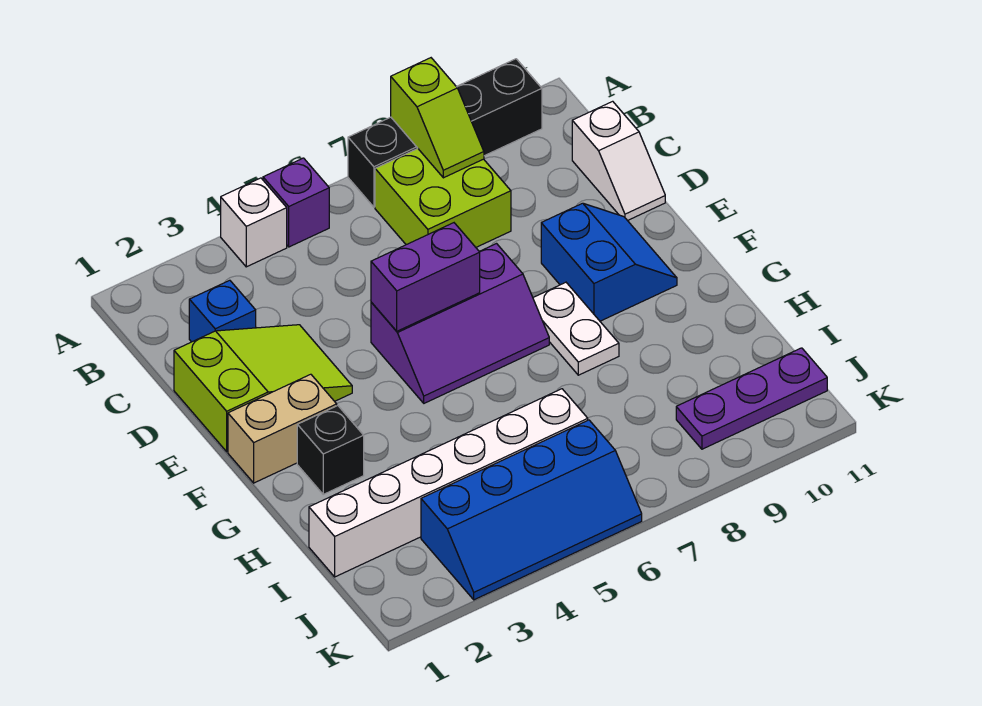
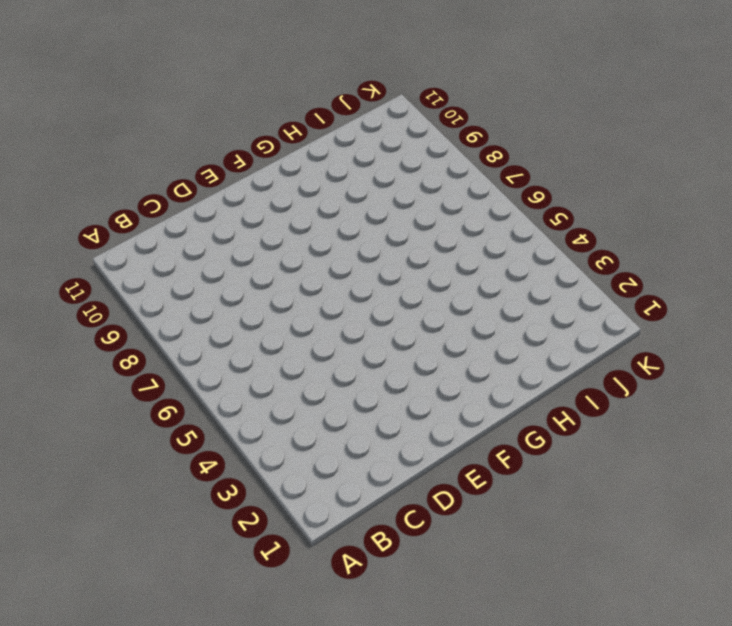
none -> white brick A4 level 1
none -> purple brick A5 level 1
none -> black brick A7:A10 level 1

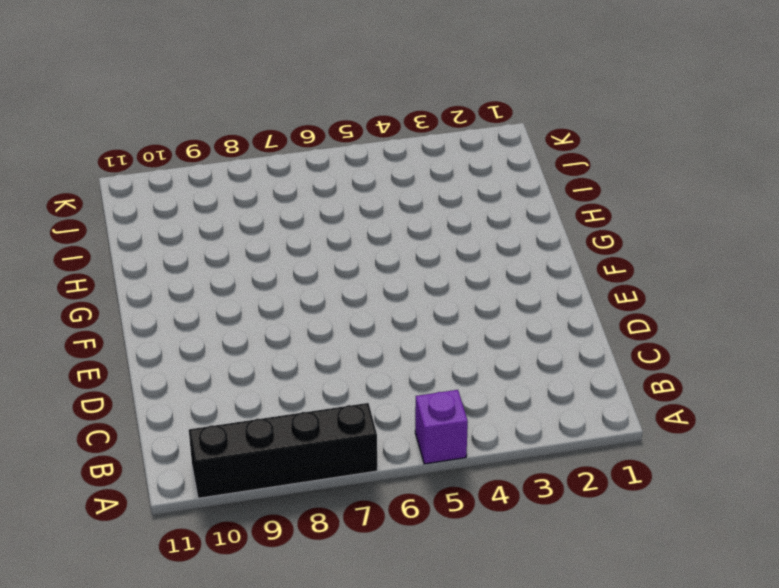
none -> white brick A4 level 1
none -> lime brick B7:C8 level 1
none -> blue brick C2 level 1

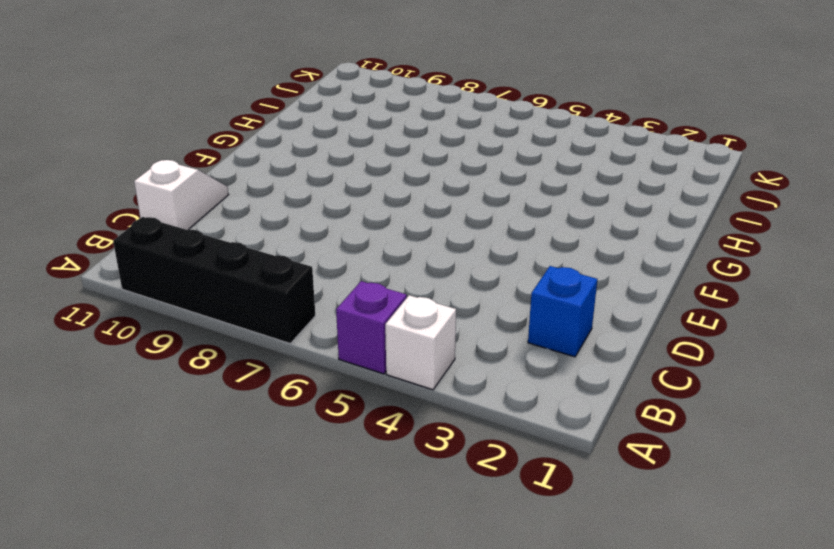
none -> lime brick B7:C8 level 1
none -> lime slope D1:E3 level 1 top 1
none -> purple slope E5:F7 level 1 top E

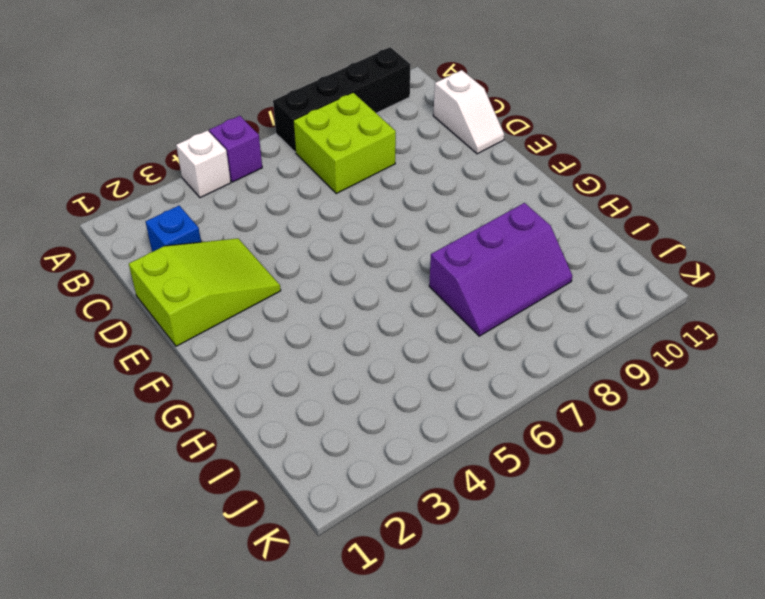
purple slope H7:I9 level 1 top H -> purple slope E5:F7 level 1 top E
none -> blue slope E9:F10 level 1 top 9
none -> tan brick F1:F2 level 1
none -> white plate F8:G8 level 1

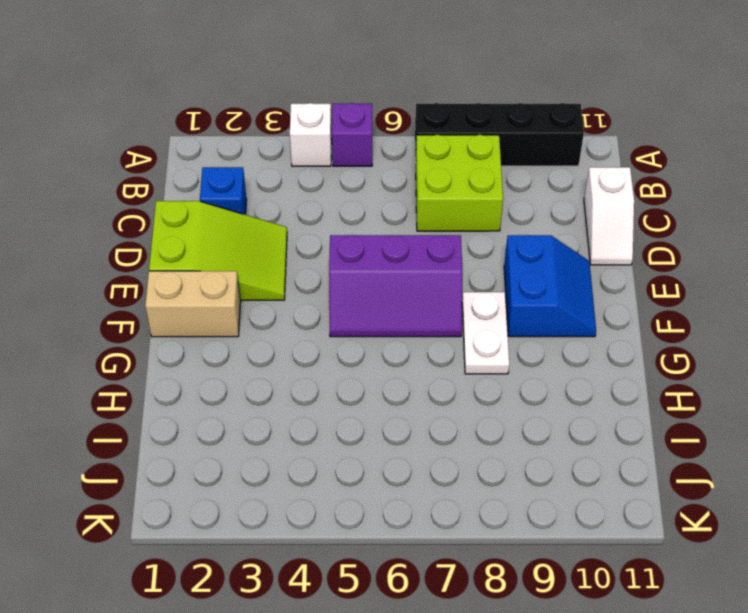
none -> black brick G2 level 1
none -> white brick I1:I6 level 1
none -> blue slope J3:K6 level 1 top J

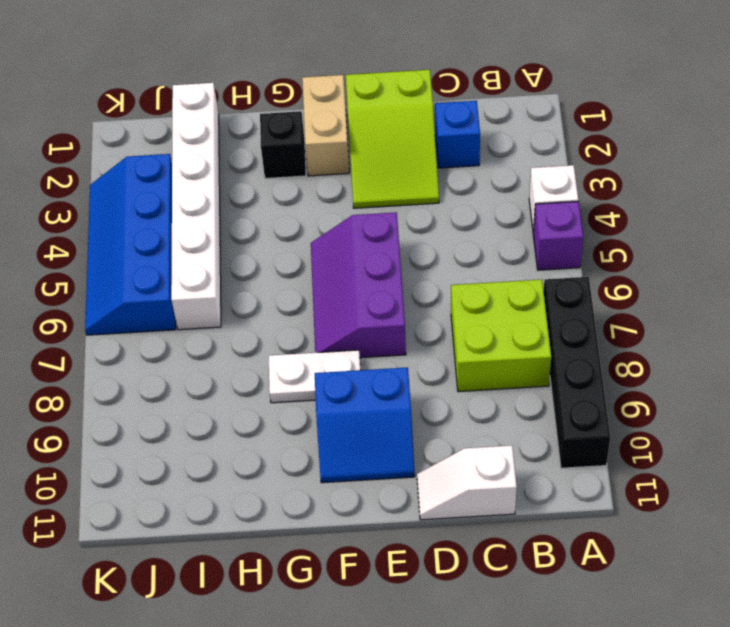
none -> purple plate J9:J11 level 1
none -> lime slope A8:B8 level 2 top A
none -> purple brick E5:E6 level 2

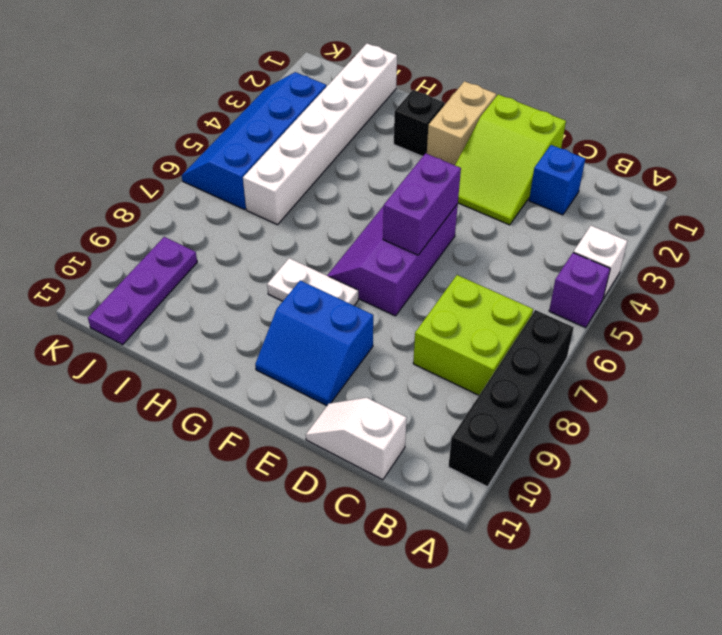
none -> lime slope A8:B8 level 2 top A

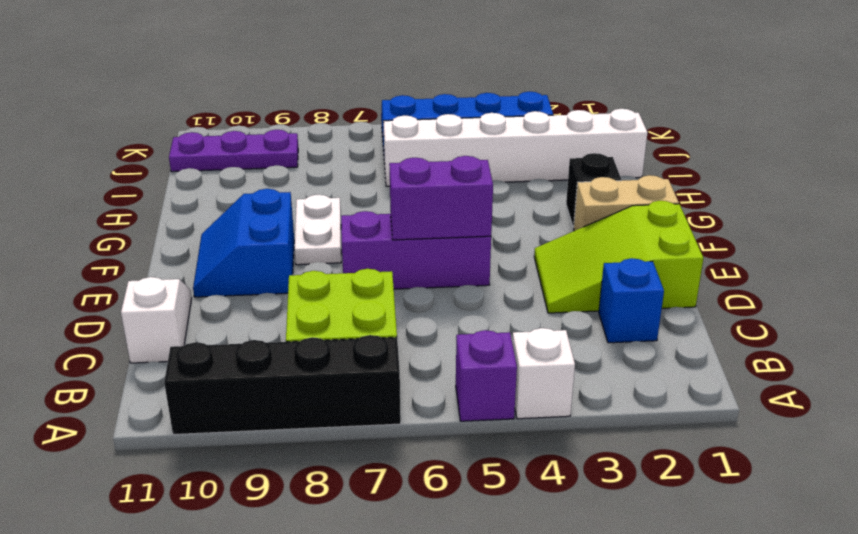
none -> lime slope A8:B8 level 2 top A

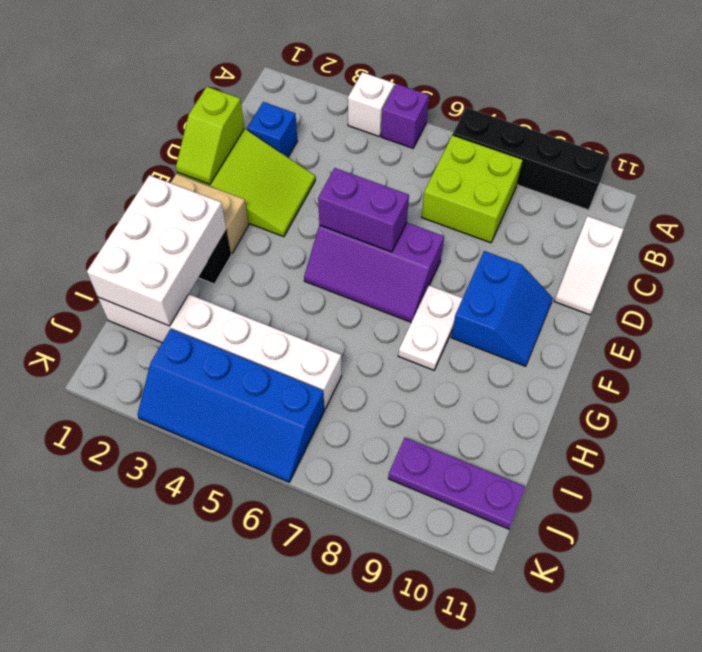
lime slope D1:E1 level 2 top D -> lime slope A8:B8 level 2 top A
white brick G1:I2 level 2 -> none

